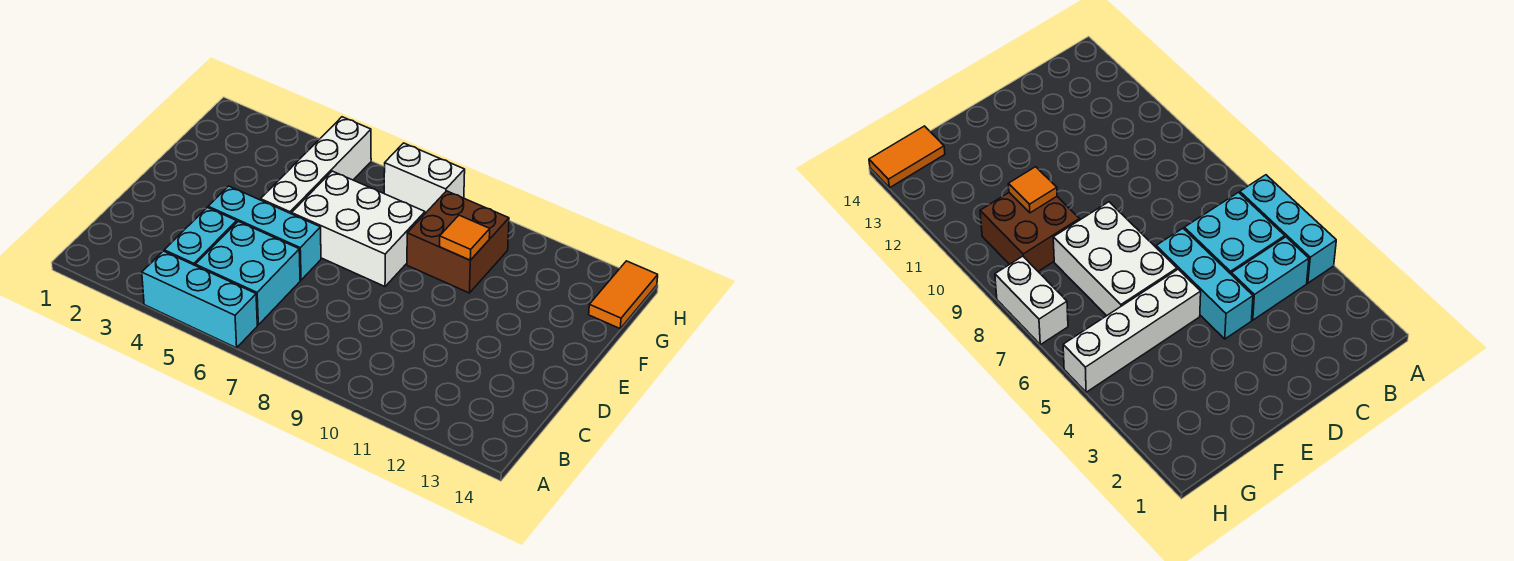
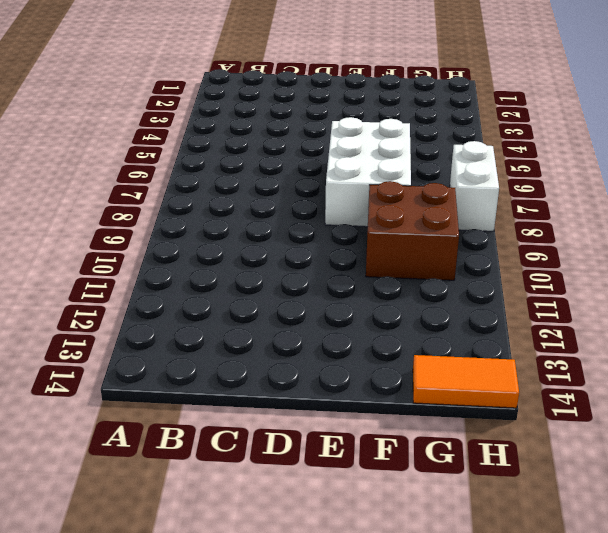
none -> cyan brick A4:A6 level 1
none -> cyan brick B4:C4 level 1

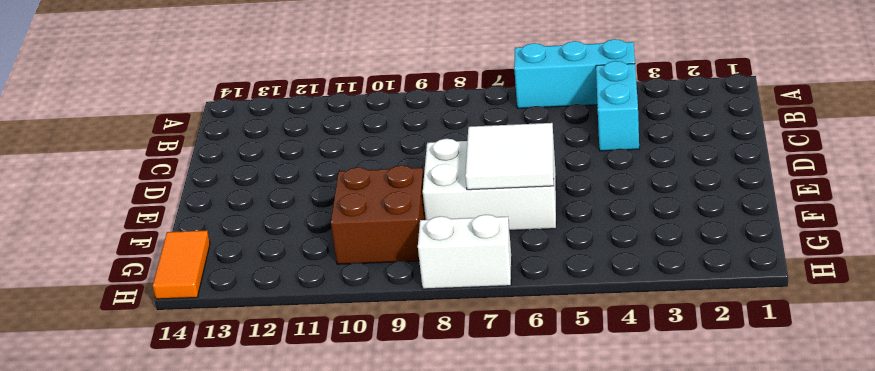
white tile E6:F7 level 2 -> none
none -> cyan brick B5:C6 level 1
none -> cyan brick D4:D6 level 1

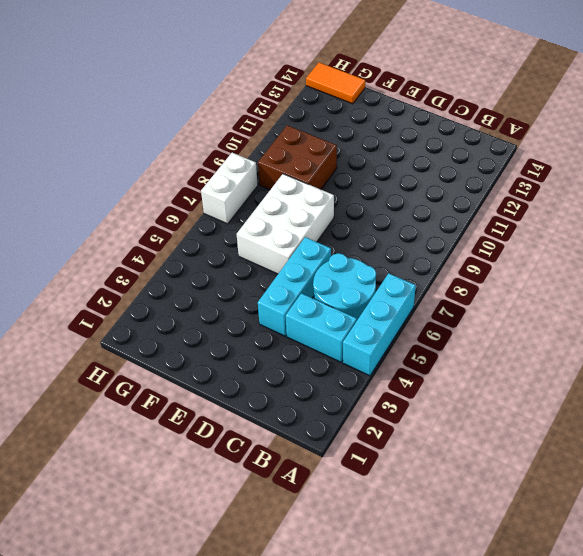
cyan round brick B5:C6 level 1 -> cyan brick B5:C6 level 1
none -> white brick E5:H5 level 1
none -> orange tile F10 level 2

